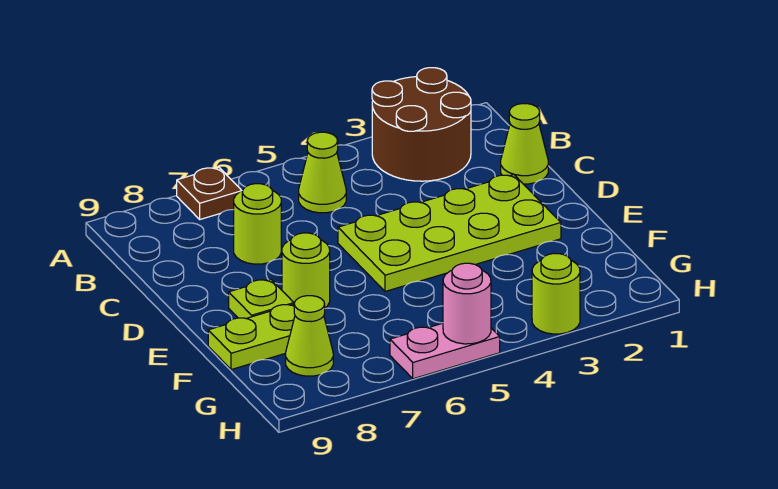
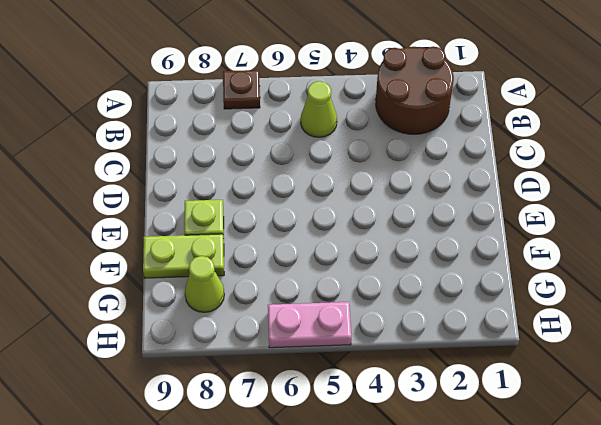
none -> lime cone C1 level 1
none -> lime round brick C7 level 1
none -> lime plate D2:E5 level 1

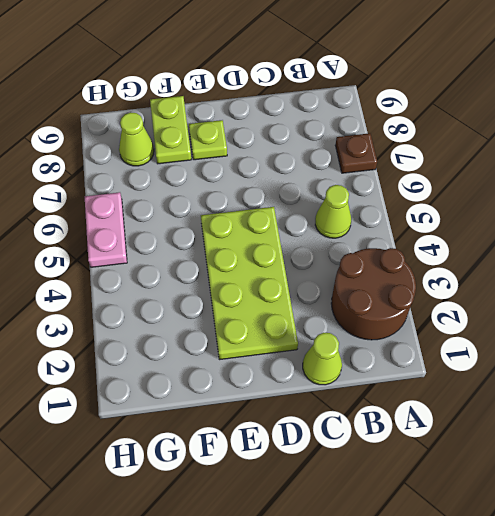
none -> lime round brick C7 level 1
none -> lime round brick E7 level 1
none -> lime round brick H3 level 1

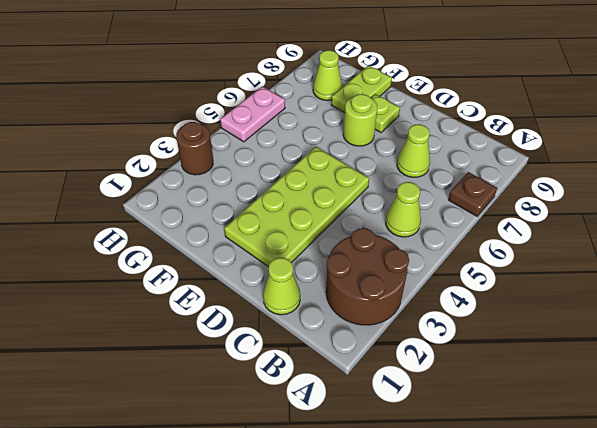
lime cone C7 level 1 -> lime round brick C7 level 1
brown round brick H3 level 1 -> lime round brick H3 level 1
none -> pink round brick H5 level 2

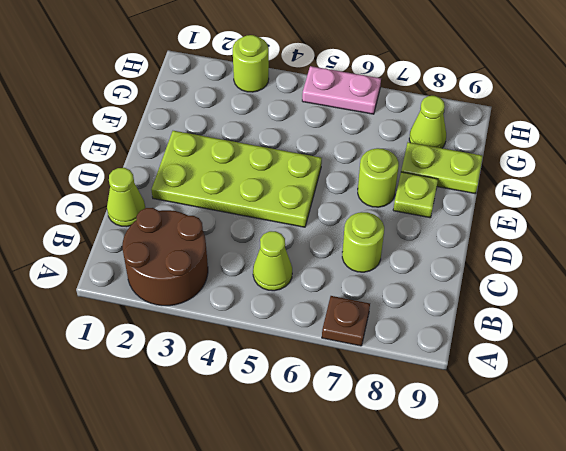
none -> pink round brick H5 level 2

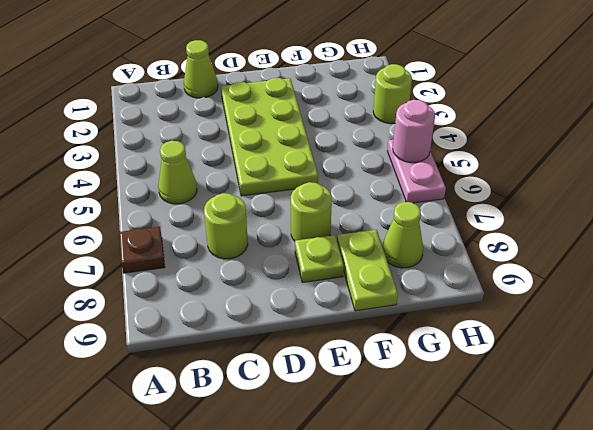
none -> brown round brick A2:B3 level 1

